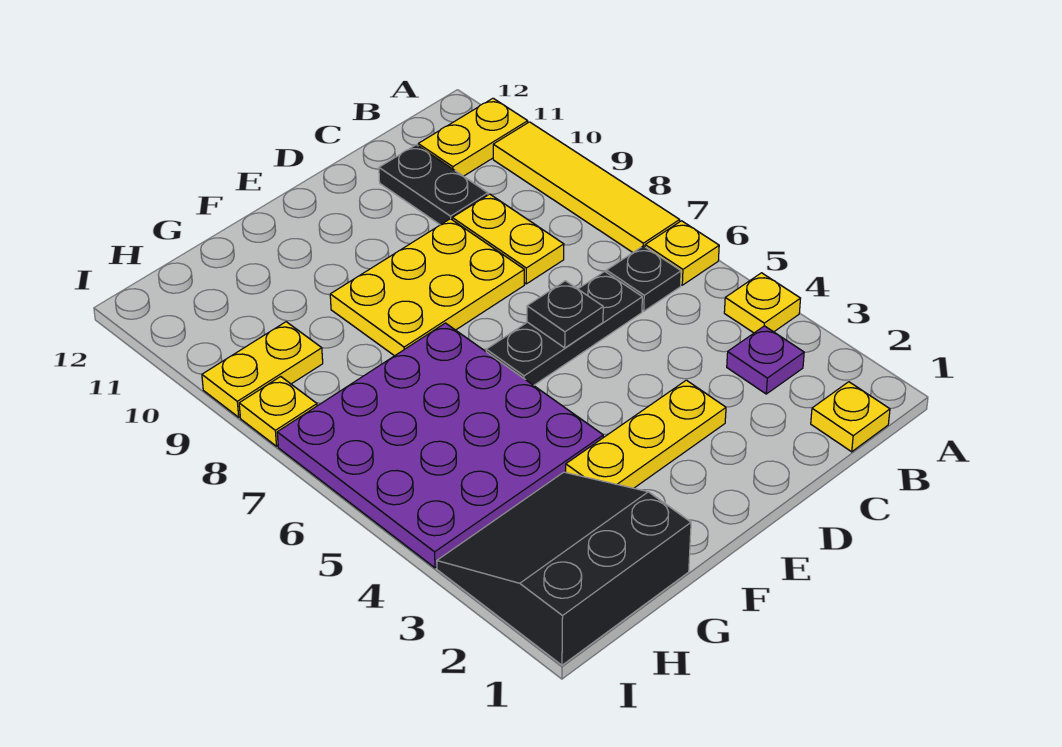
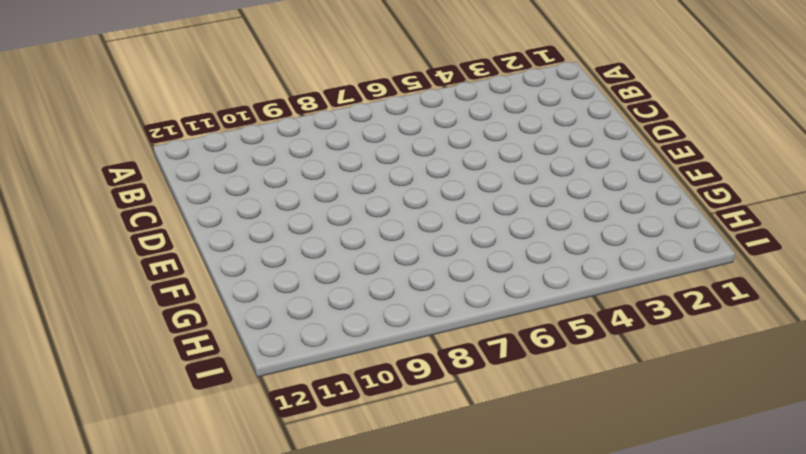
none -> yellow plate A4 level 1
none -> yellow plate A6 level 1
none -> yellow tile A7:A10 level 1

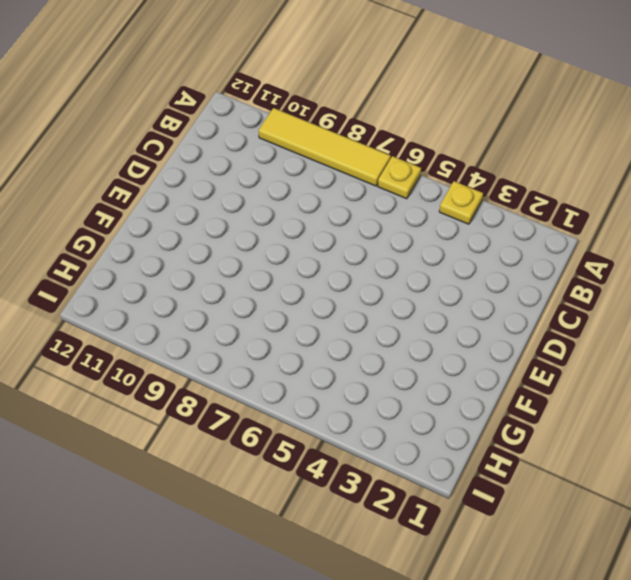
none -> yellow plate A11:B11 level 1
none -> yellow plate B1 level 1
none -> purple plate B3 level 1

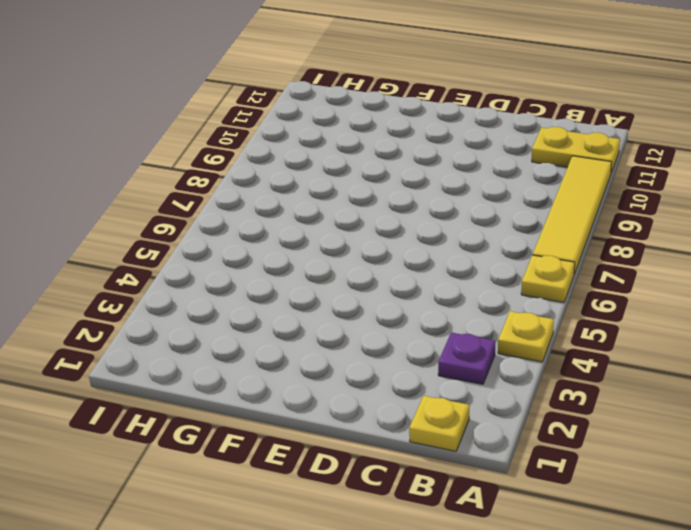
none -> black plate B6 level 1
none -> black plate C6:E6 level 1
none -> yellow plate C8:C9 level 1

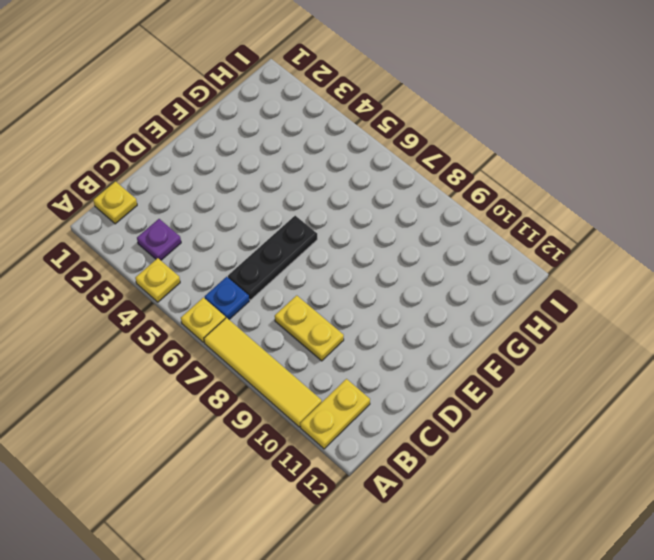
blue plate B6 level 1 -> black plate B6 level 1
none -> black plate C10:C11 level 1
none -> yellow plate D3:F3 level 1
none -> yellow plate D8:F9 level 1

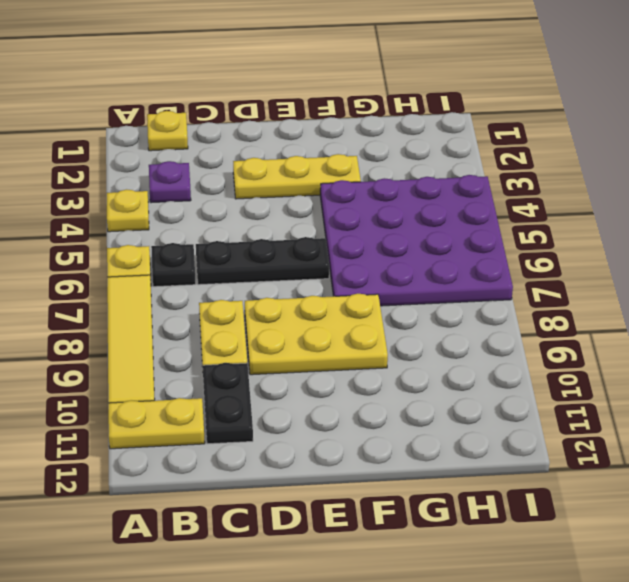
none -> black slope G1:I3 level 1 top 1
none -> yellow plate H9:I9 level 1
none -> yellow plate I8 level 1

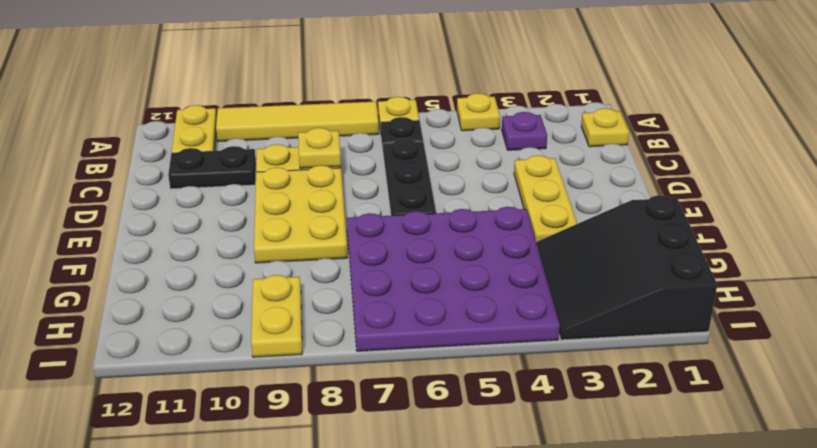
yellow plate C8 level 2 -> yellow plate I8 level 1
none -> black plate D6 level 2

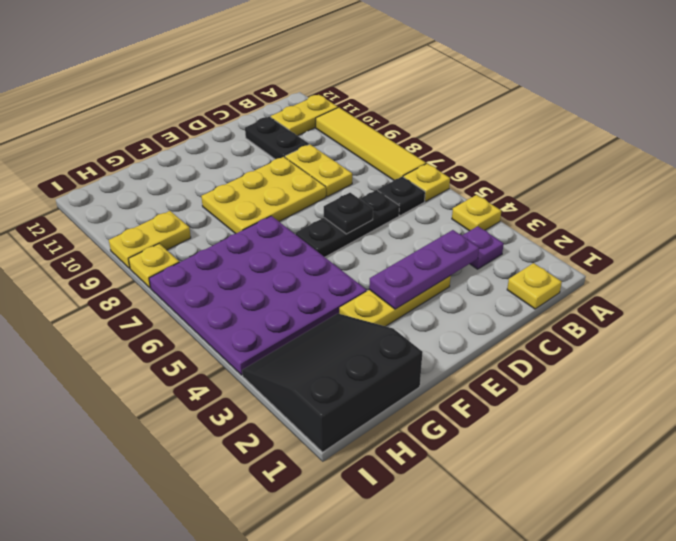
purple plate C3:E3 level 2 -> none

